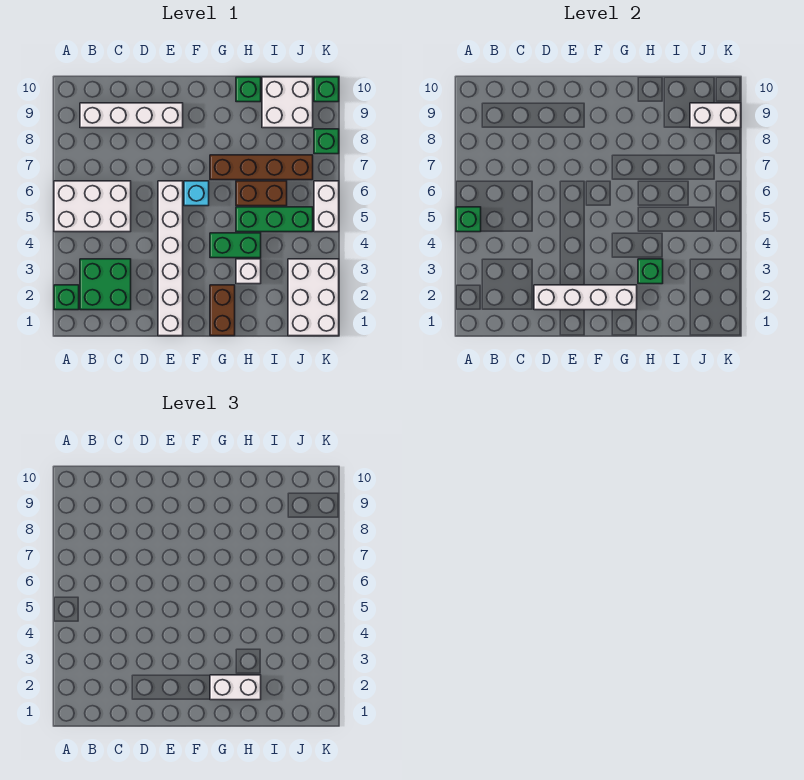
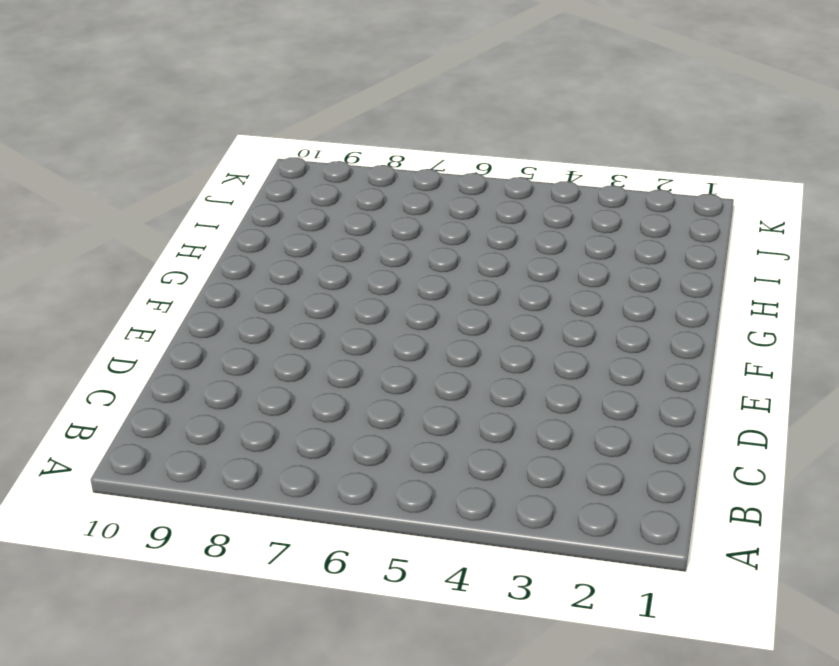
none -> green brick A2 level 1
none -> white brick A5:C6 level 1
none -> green brick B2:C3 level 1

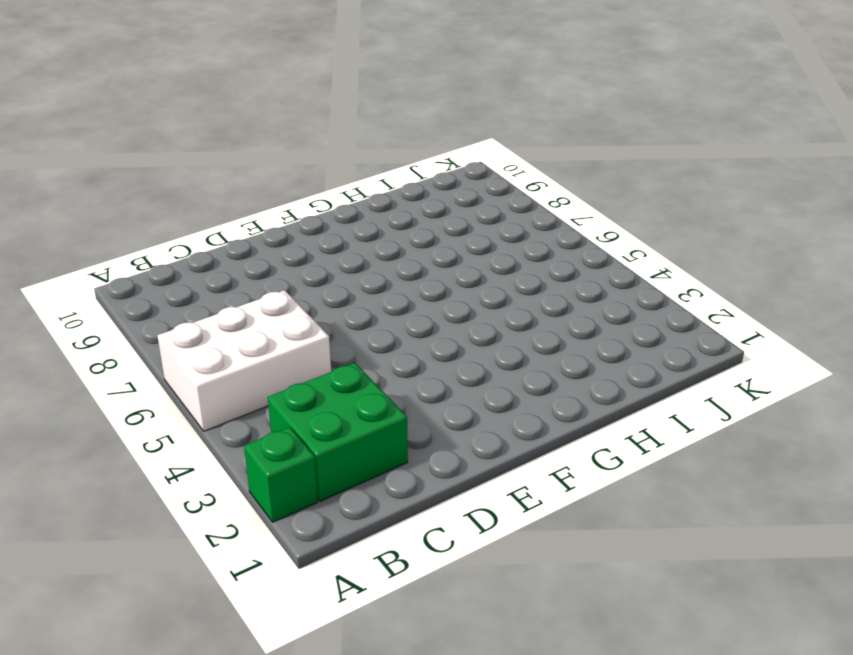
none -> white brick B9:E9 level 1
none -> white brick E1:E6 level 1
none -> cyan brick F6 level 1

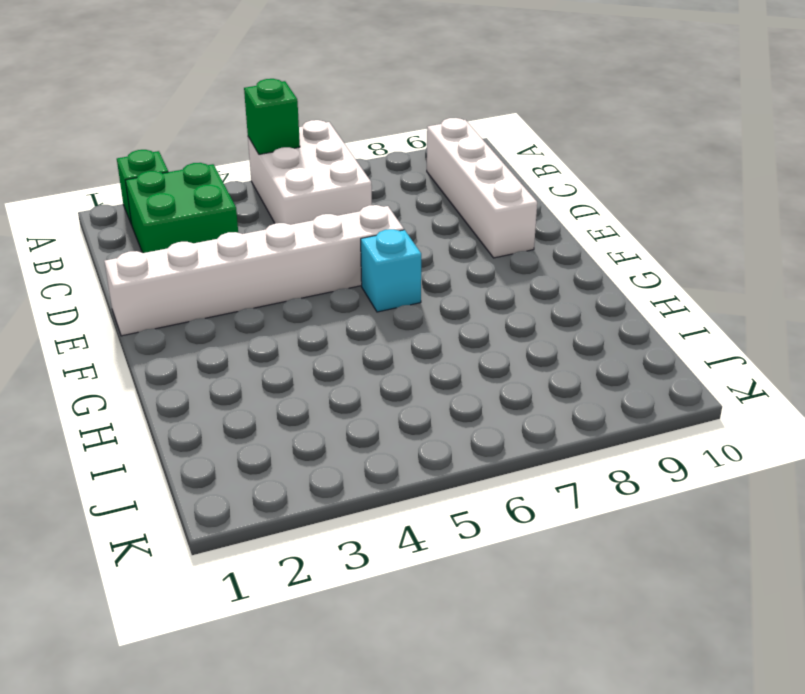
none -> brown brick G1:G2 level 1
none -> green brick G4:H4 level 1
none -> brown brick G7:J7 level 1

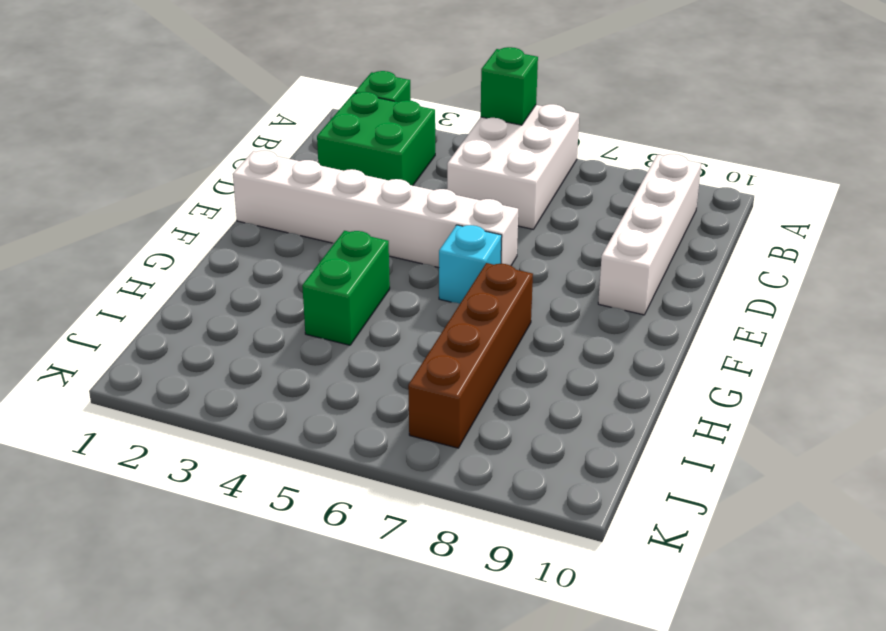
none -> brown brick G1:G2 level 1
none -> white brick H3 level 1
none -> green brick H5:J5 level 1

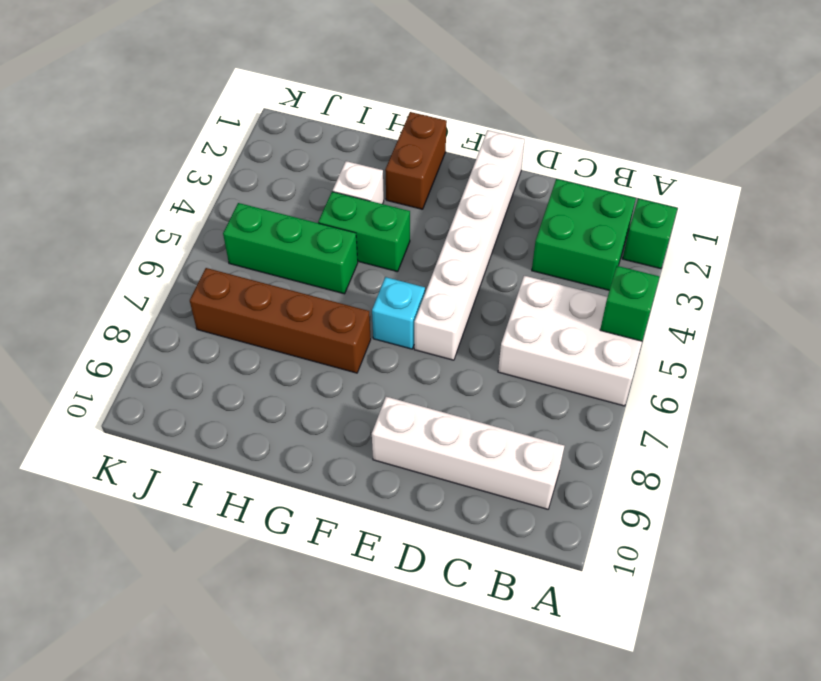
none -> brown brick H6:I6 level 1
none -> green brick H10 level 1
none -> white brick I9:J10 level 1

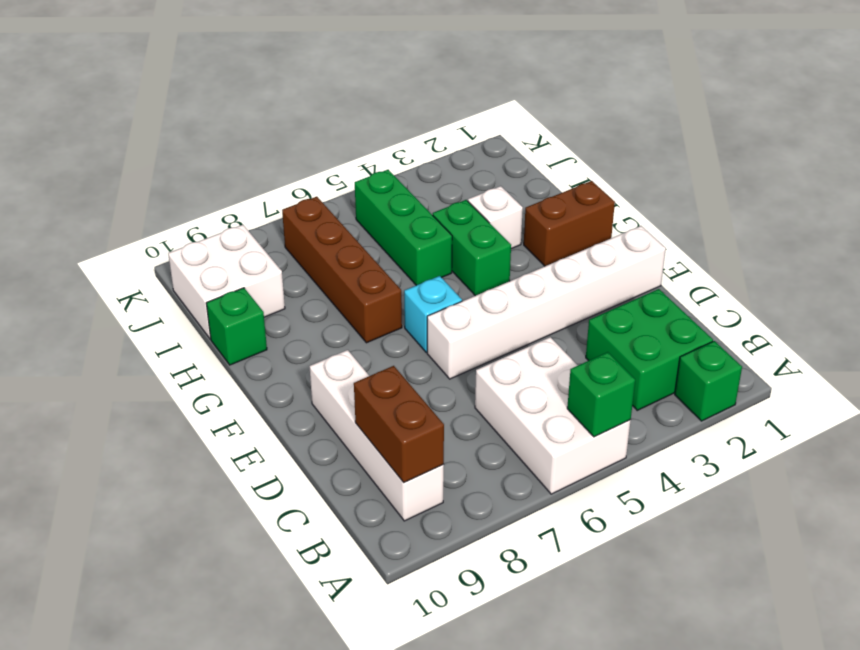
brown brick B9:C9 level 2 -> brown brick H6:I6 level 1
none -> white brick J1:K3 level 1
none -> white brick K5:K6 level 1
none -> green brick K8 level 1

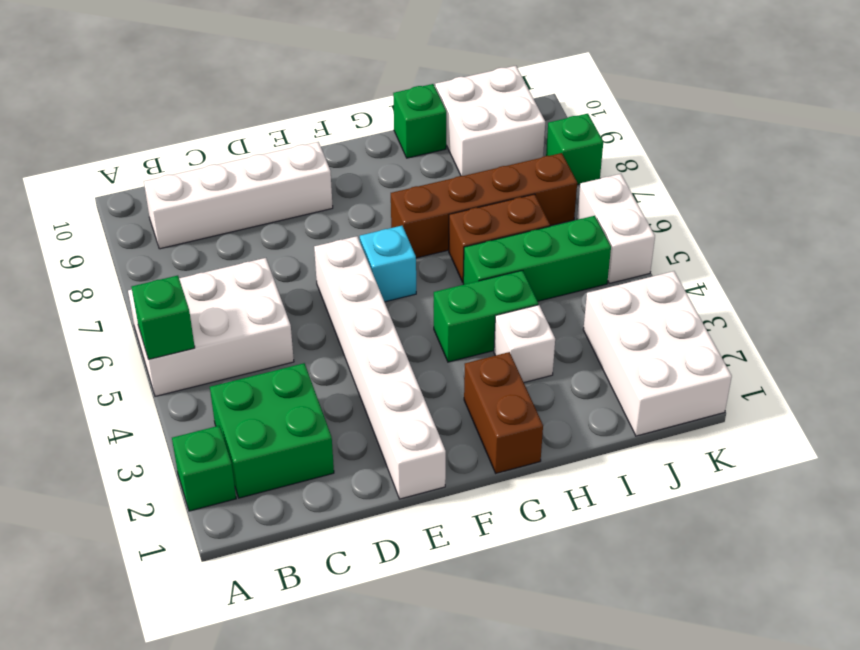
none -> green brick K10 level 1
none -> white brick D2:G2 level 2
none -> green brick H3 level 2

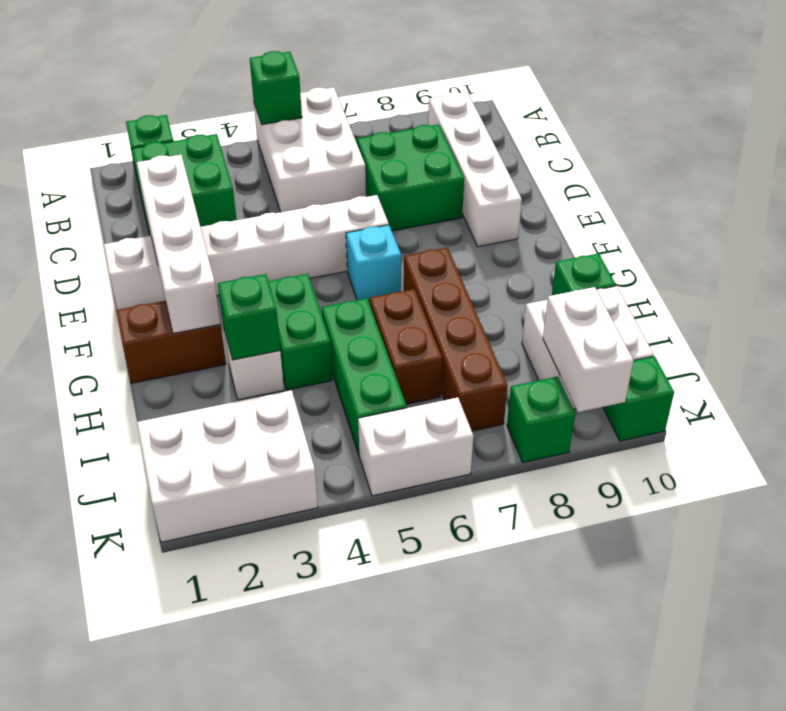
green brick C7:D8 level 1 -> none
none -> white brick G2:H2 level 3

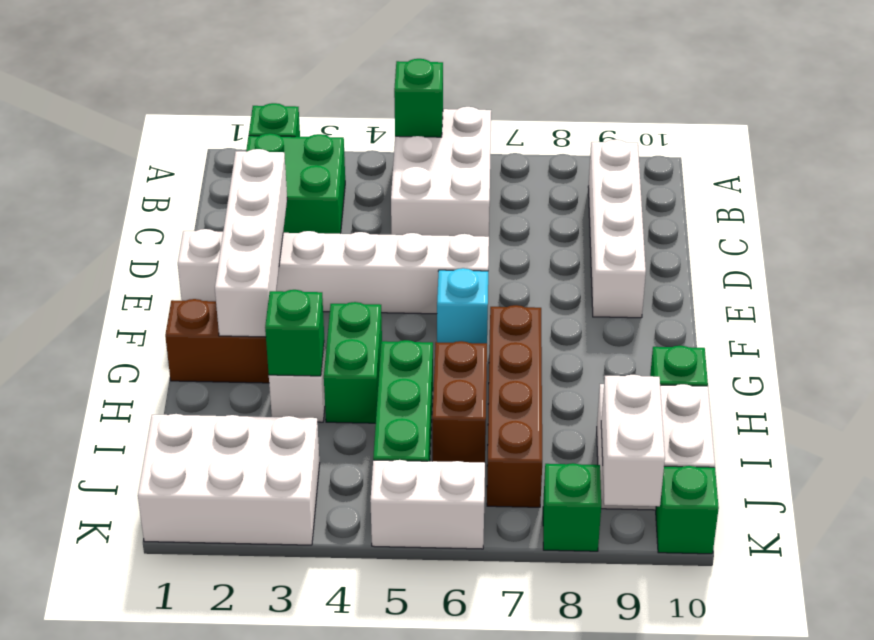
none -> white brick G2:H2 level 3

